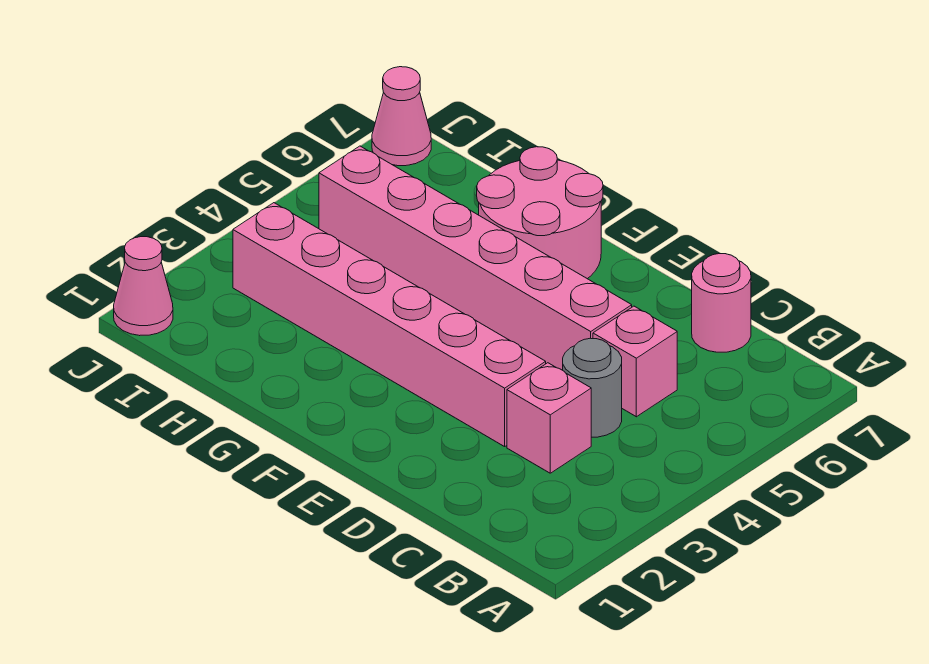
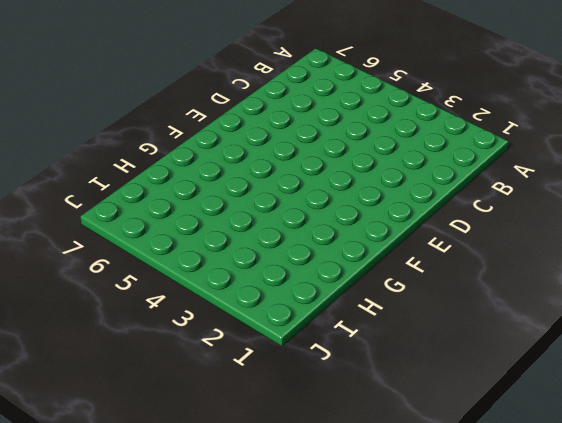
none -> pink brick C3 level 1
none -> grey round brick C4 level 1

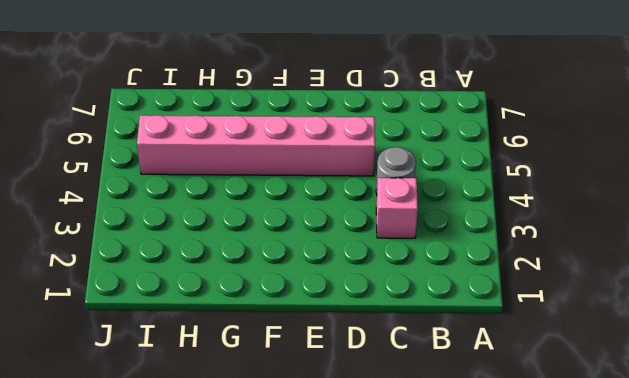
none -> pink brick C5 level 1
none -> pink round brick C7 level 1

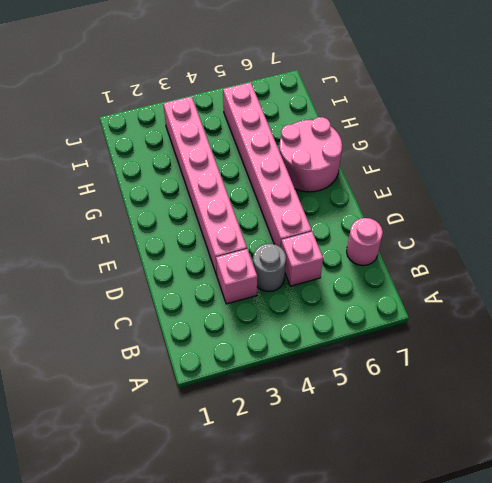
none -> pink cone J1 level 1
none -> pink cone J7 level 1

